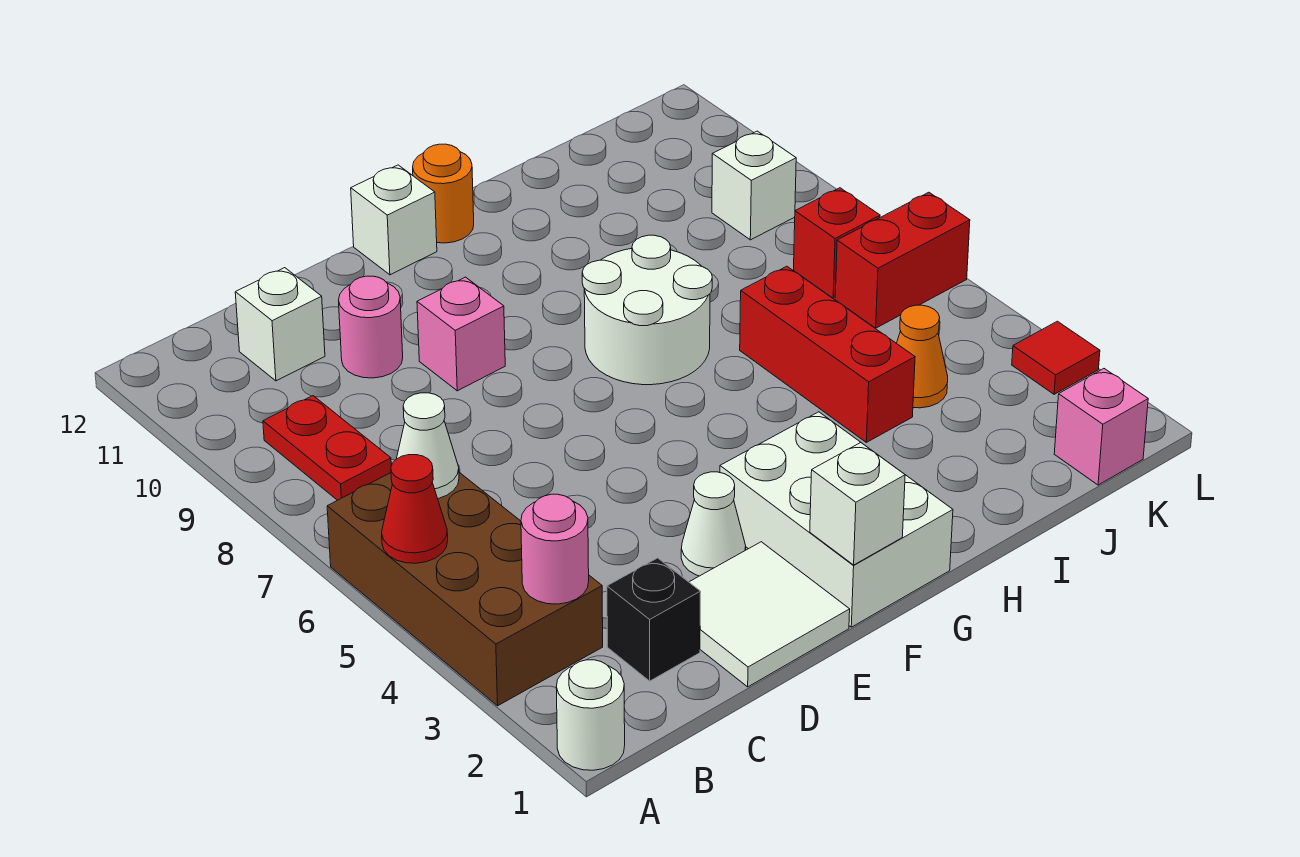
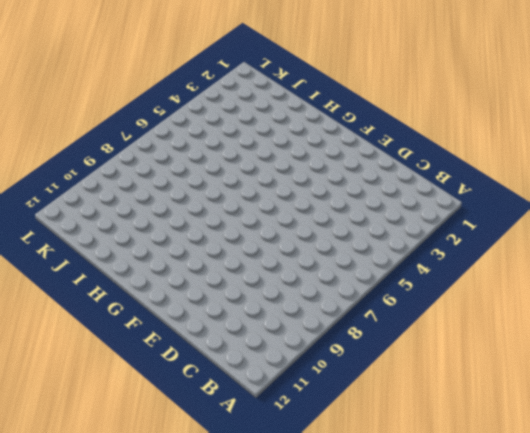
none -> white round brick A1 level 1
none -> brown brick A3:B6 level 1
none -> red plate B8:B9 level 1

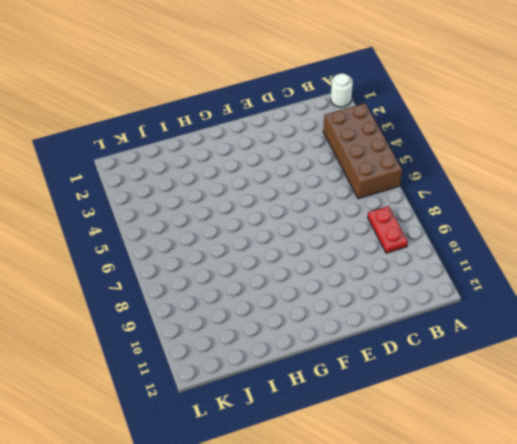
none -> black brick C2 level 1
none -> white brick C11 level 1
none -> white tile D1:E2 level 1

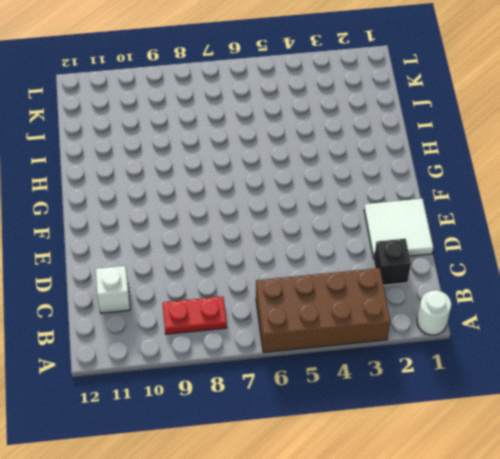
none -> pink round brick D10 level 1
none -> white cone E3 level 1
none -> pink brick E9 level 1

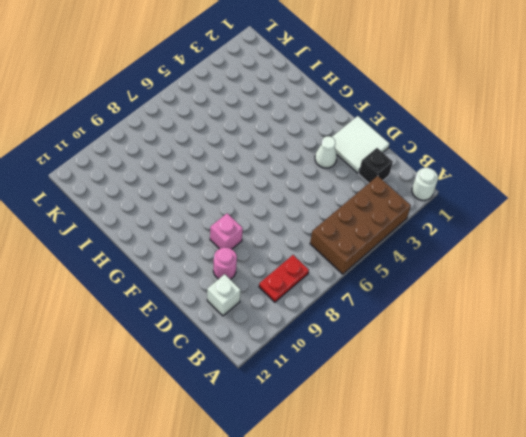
none -> white brick F1:G3 level 1
none -> white brick F12 level 1
none -> white round brick G7:H8 level 1

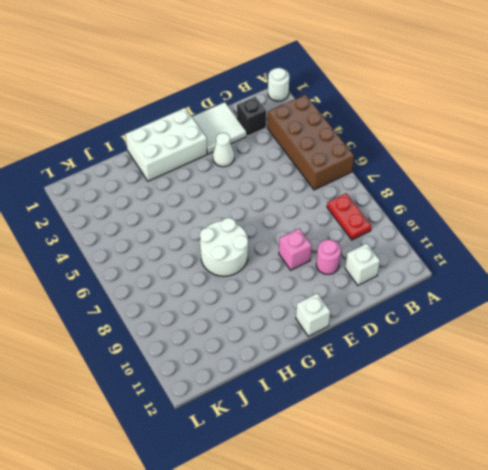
white brick F1:H2 level 1 -> white brick F1:G3 level 1
none -> orange round brick G12 level 1
none -> red brick I4:I6 level 1
none -> orange cone J4 level 1

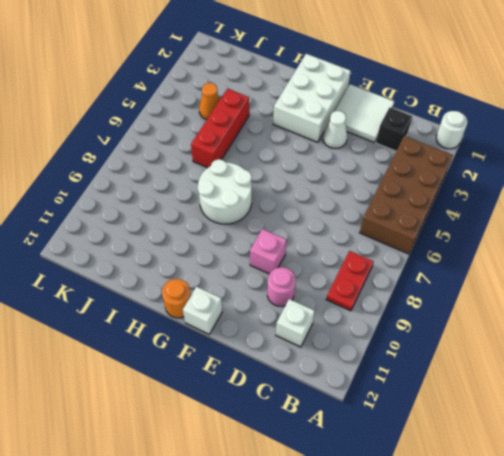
none -> pink brick K1 level 1
none -> red brick K6:L6 level 1
none -> red brick K7 level 1

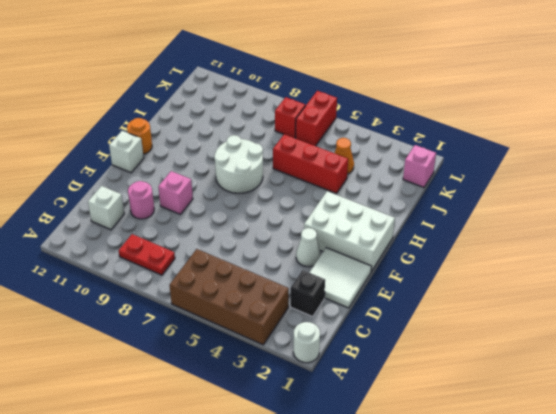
none -> white brick K9 level 1
none -> red tile L3 level 1
none -> red cone A5 level 2

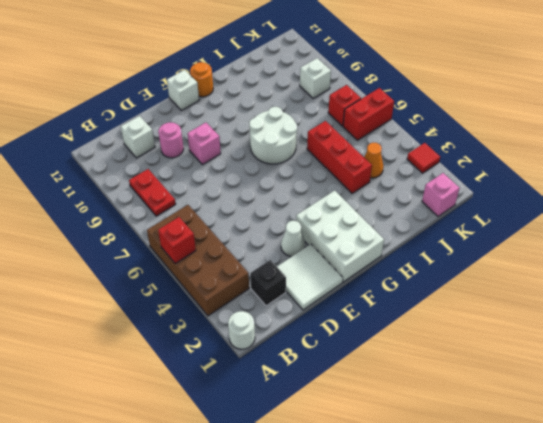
red brick A5 level 2 -> red cone A5 level 2
none -> pink round brick B3 level 2
none -> white cone B6 level 2
none -> white brick F1 level 2

